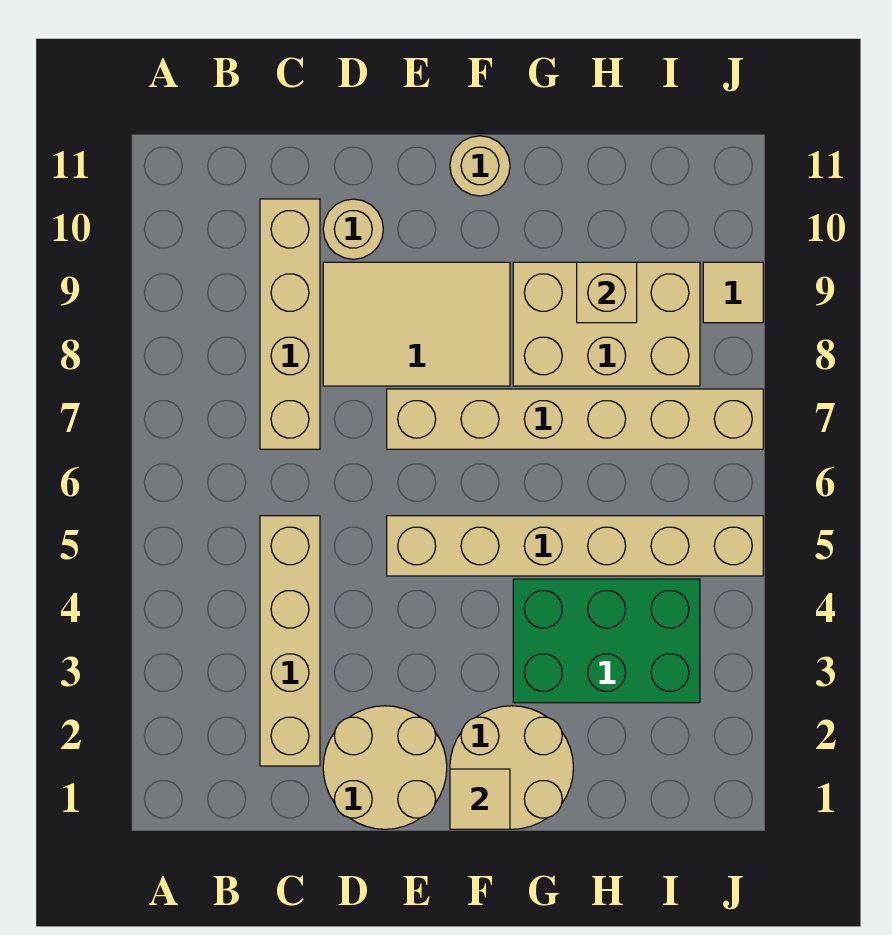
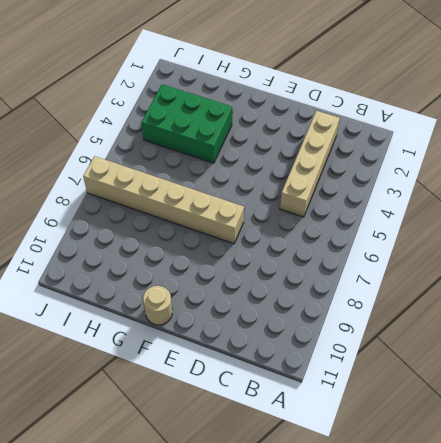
none -> tan brick C7:C10 level 1
none -> tan round brick D1:E2 level 1
none -> tan tile D8:F9 level 1

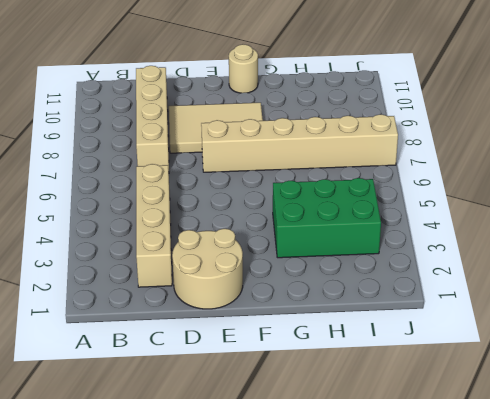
none -> tan round brick D10 level 1
none -> tan brick E5:J5 level 1
none -> tan round brick F1:G2 level 1

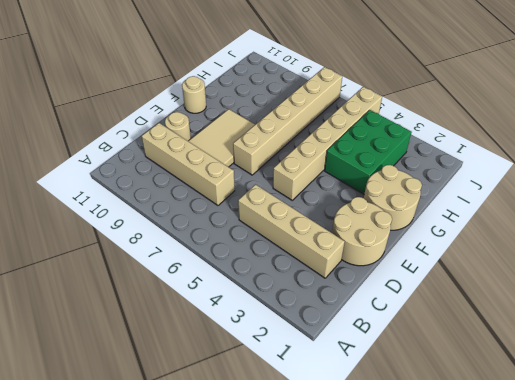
none -> tan brick G8:I9 level 1
none -> tan tile J9 level 1
none -> tan tile F1 level 2

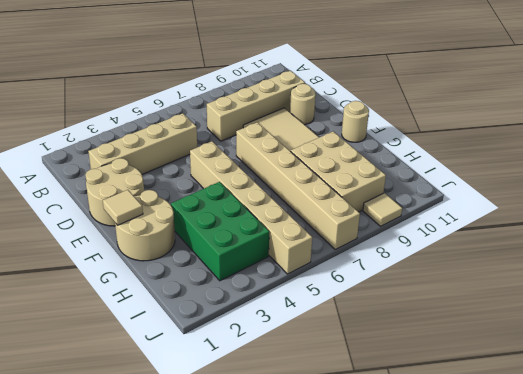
none -> tan brick H9 level 2

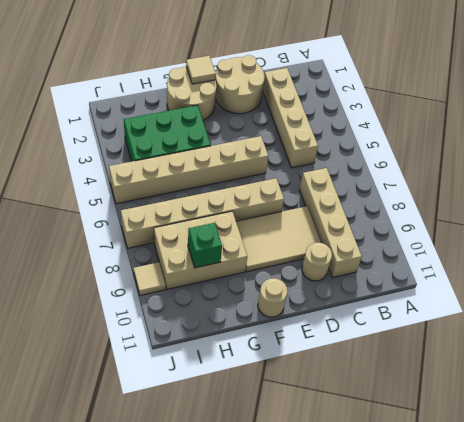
green brick H9 level 2 -> tan brick H9 level 2

